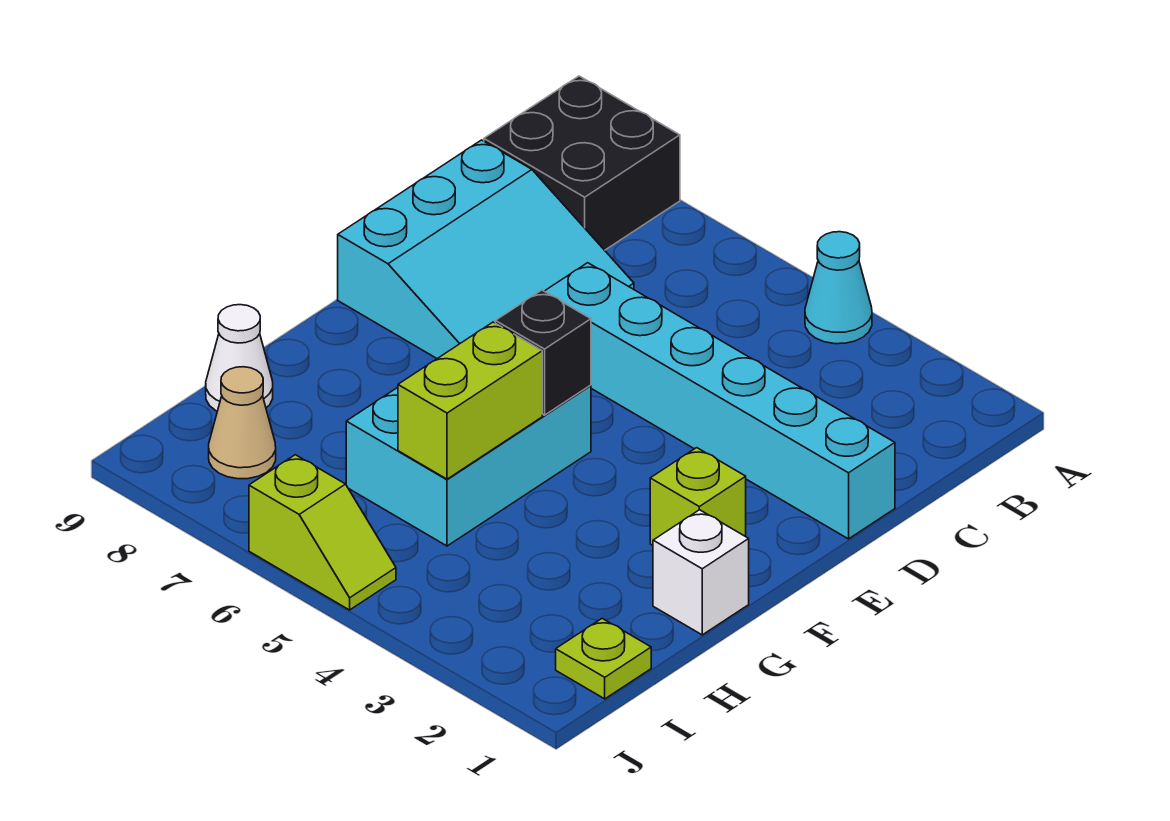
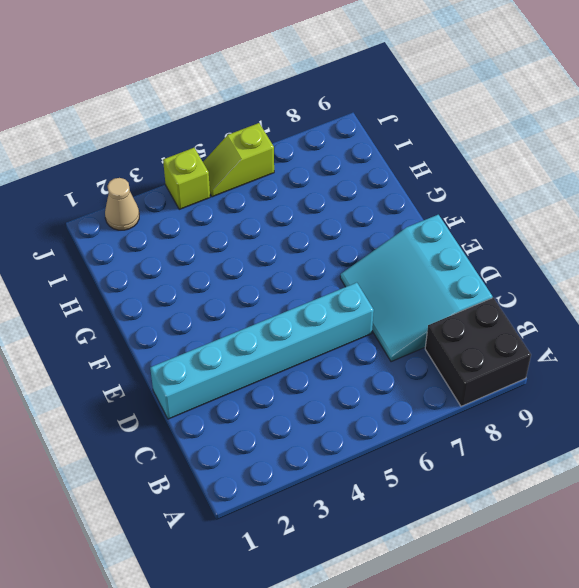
tan cone J2 level 1 -> tan cone I8 level 1
lime brick J4 level 1 -> lime brick F2 level 1
none -> cyan cone A4 level 1
none -> cyan brick F5:H6 level 1
none -> white brick G1 level 1

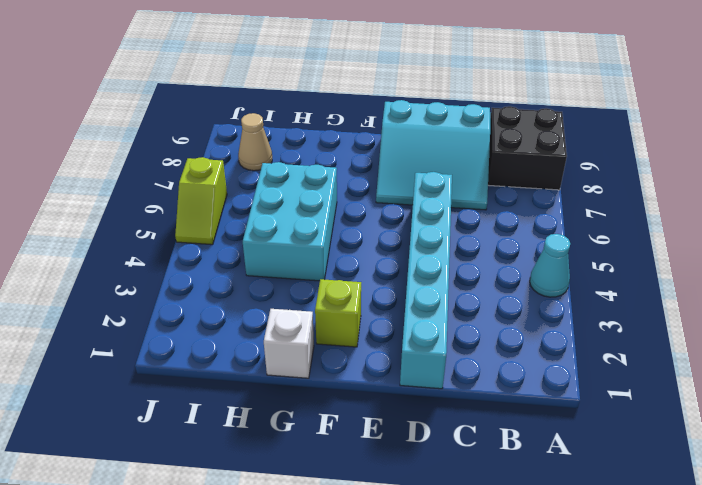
cyan brick G4:H6 level 1 -> cyan brick F5:H6 level 1
none -> white cone H9 level 1
none -> lime plate I1 level 1
none -> black brick F5 level 2

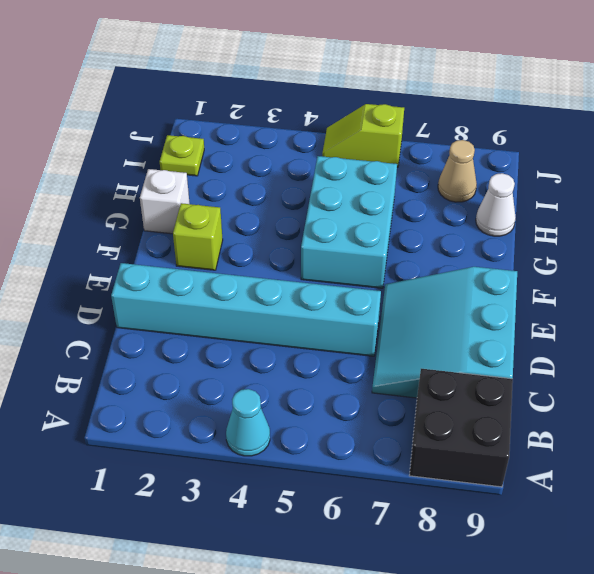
none -> black brick F5 level 2
none -> lime brick G5:H5 level 2

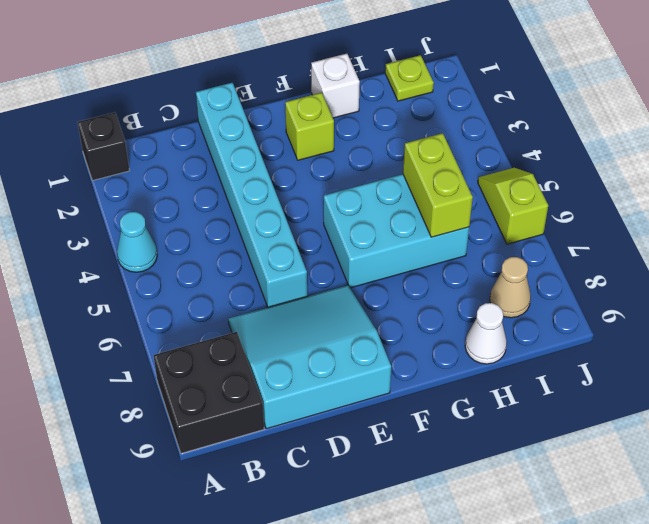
black brick A1 level 1 -> black brick F5 level 2
lime brick H5:H6 level 2 -> lime brick G5:H5 level 2

